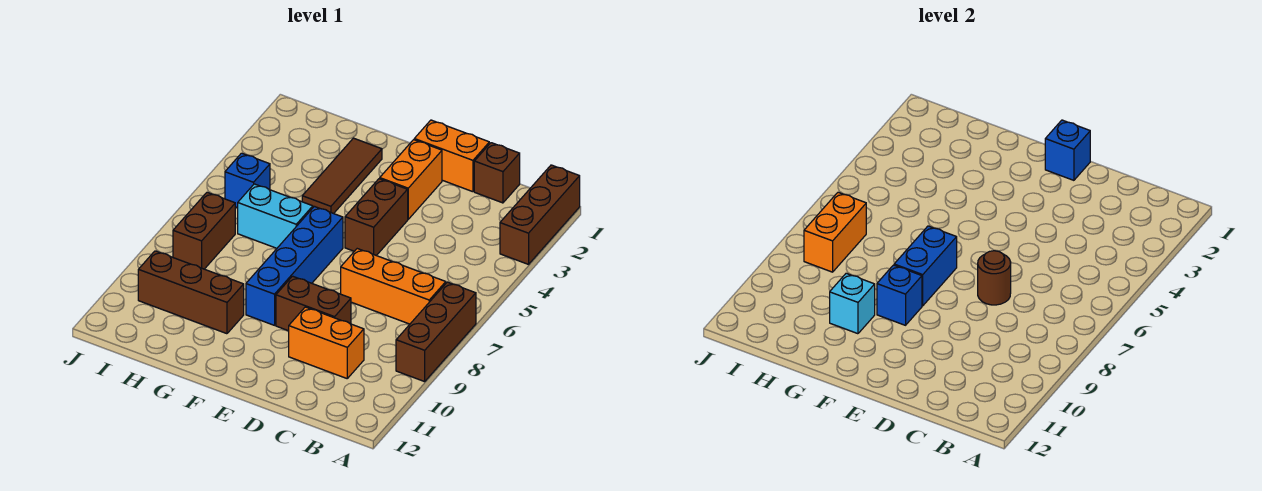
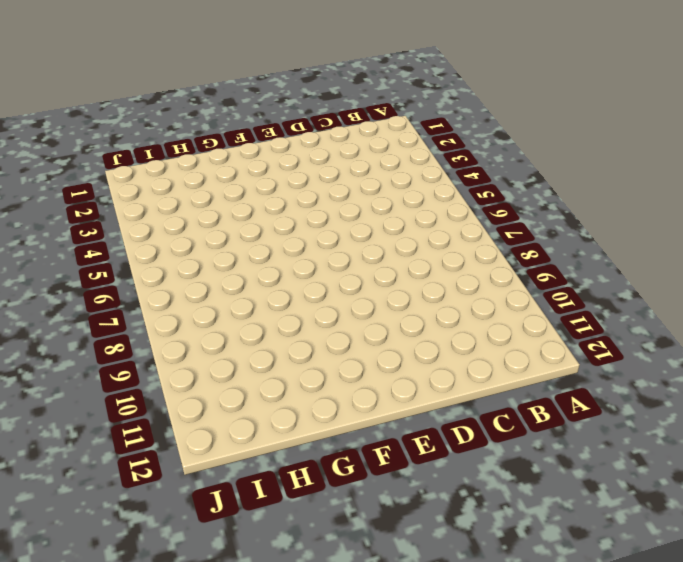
none -> brown brick A1:A3 level 1
none -> brown brick A7:A9 level 1
none -> orange brick B7:D7 level 1

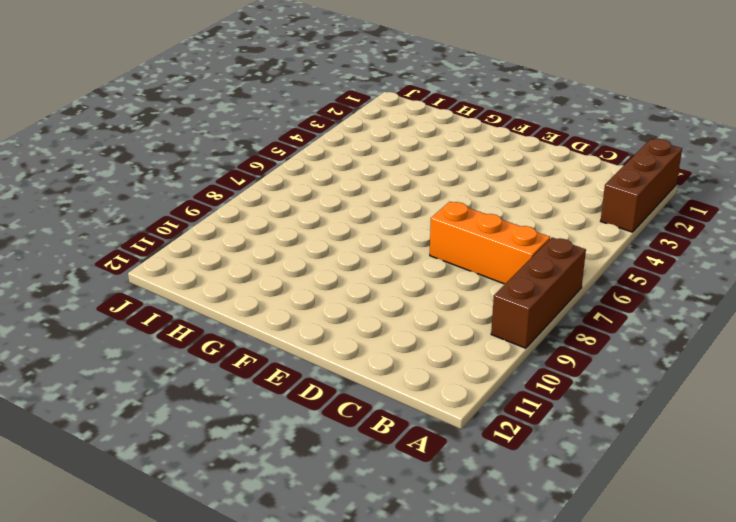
none -> brown brick C1 level 1
none -> orange brick C10:D10 level 1
none -> orange brick D1:E1 level 1

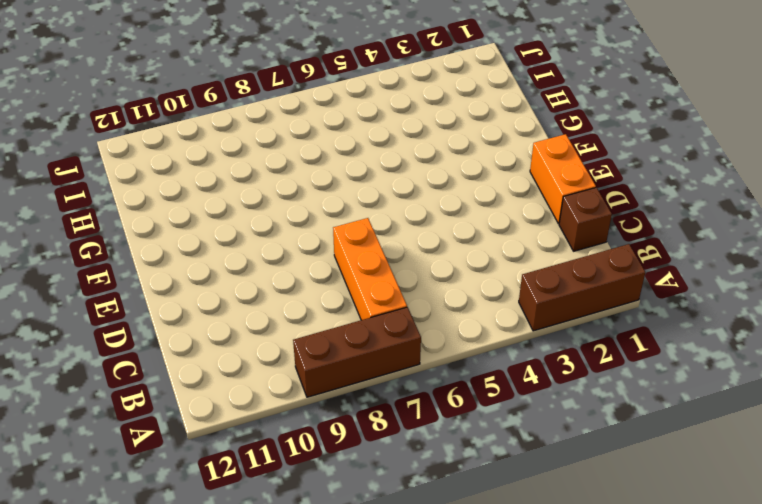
none -> orange brick C10:D10 level 1
none -> brown brick D9:E9 level 1
none -> orange brick E2:E3 level 1

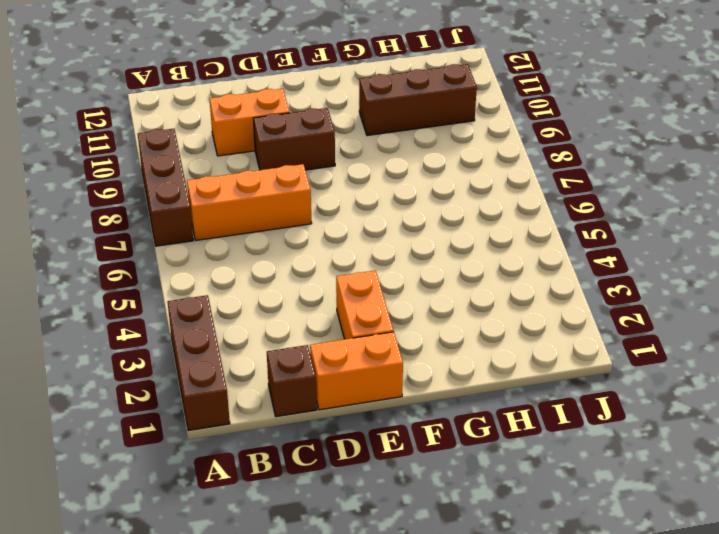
none -> brown brick E4:E5 level 1
none -> blue brick F6:F9 level 1
none -> brown tile G2:G4 level 1

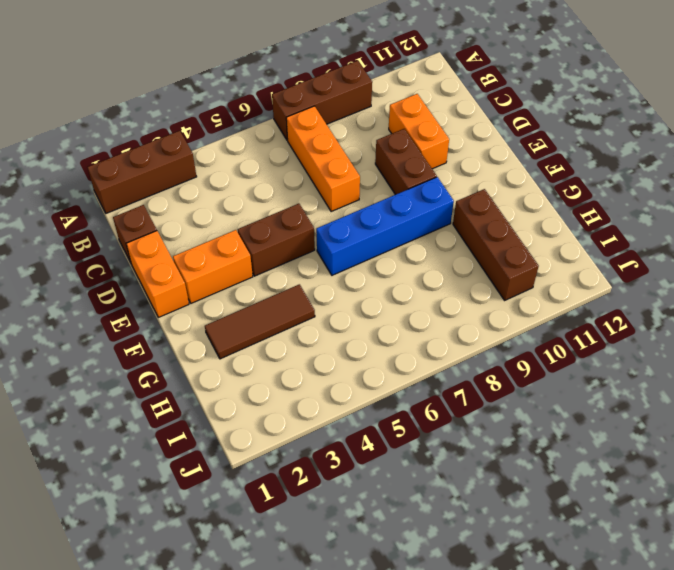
none -> cyan brick G6:H6 level 1
none -> blue brick I5 level 1
none -> brown brick I7:I8 level 1

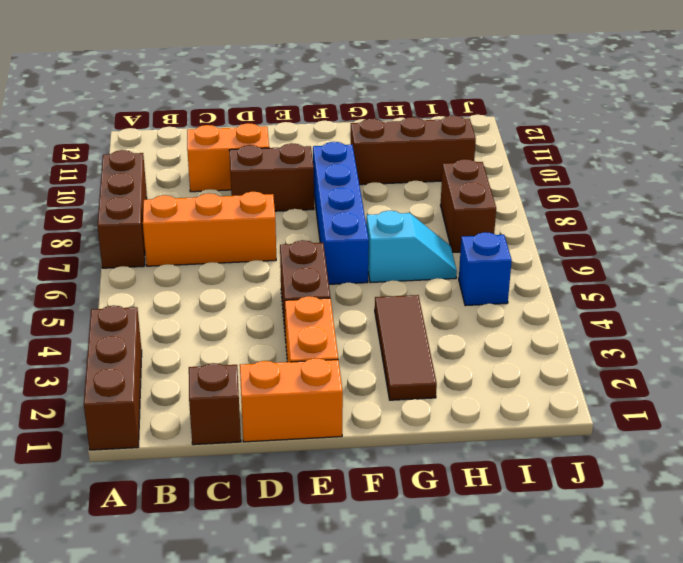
cyan slope G6:H6 level 1 top G -> cyan brick G6:H6 level 1
none -> brown round brick D7 level 2
none -> blue brick E1 level 2
none -> blue brick F7:F8 level 2

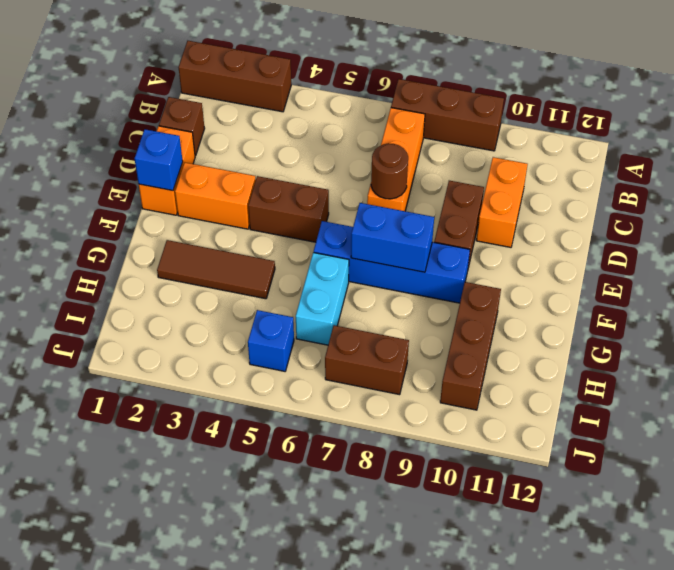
none -> blue brick F9 level 2
none -> cyan brick G10 level 2
none -> orange brick I7:I8 level 2

